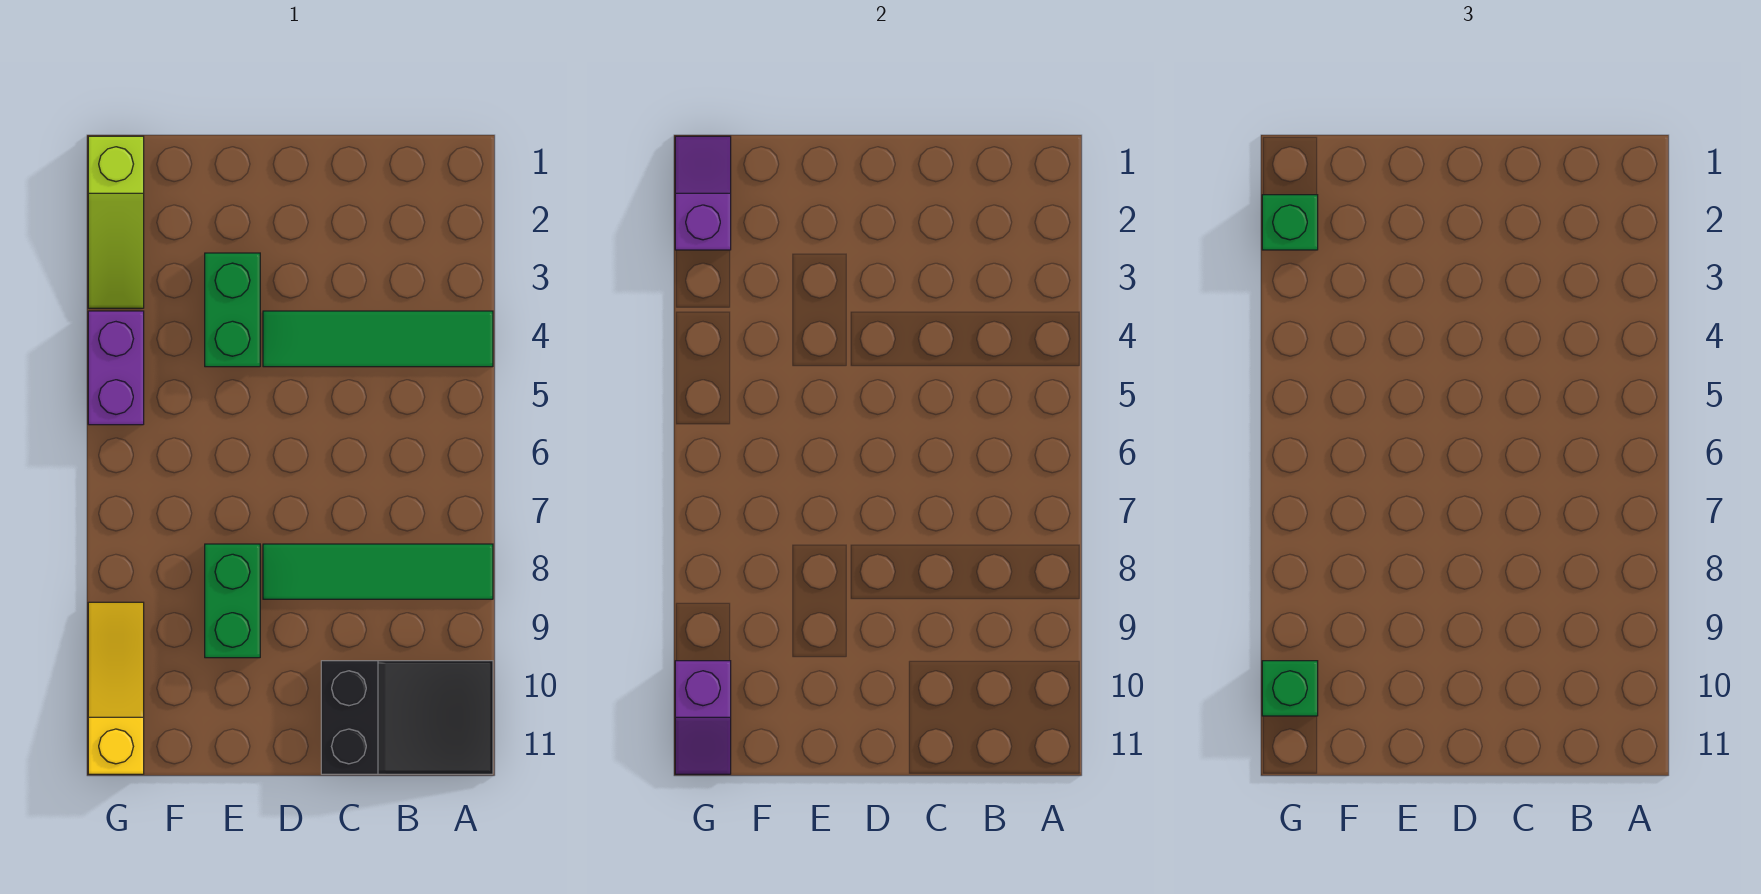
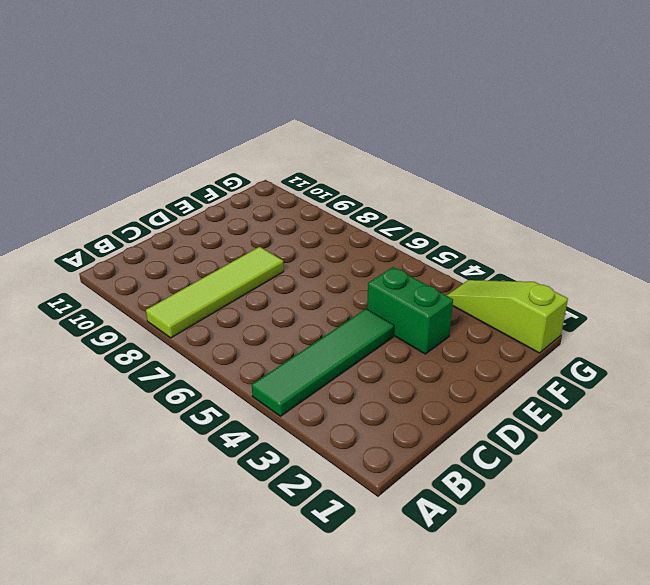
lime tile A8:D8 level 1 -> green tile A8:D8 level 1
none -> black slope A10:C11 level 1 top C
none -> green brick E8:E9 level 1
none -> purple brick G4:G5 level 1

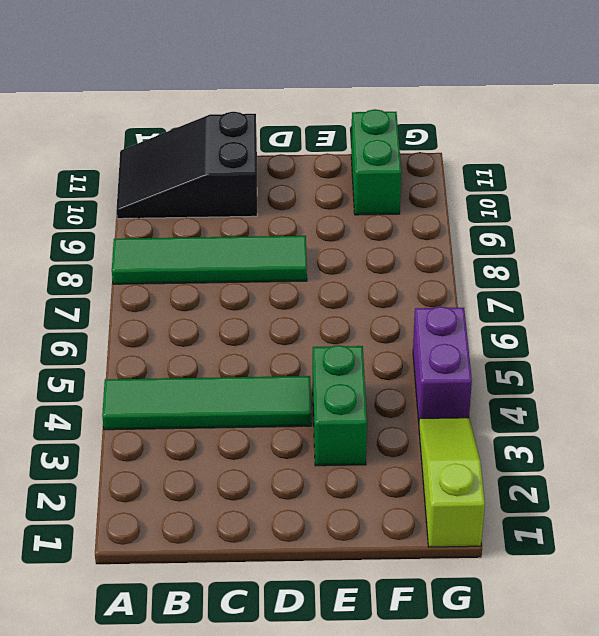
green brick F10:F11 level 1 -> green brick E8:E9 level 1
none -> yellow slope G9:G11 level 1 top 11
none -> purple slope G1:G2 level 2 top 2
none -> purple slope G10:G11 level 2 top 10

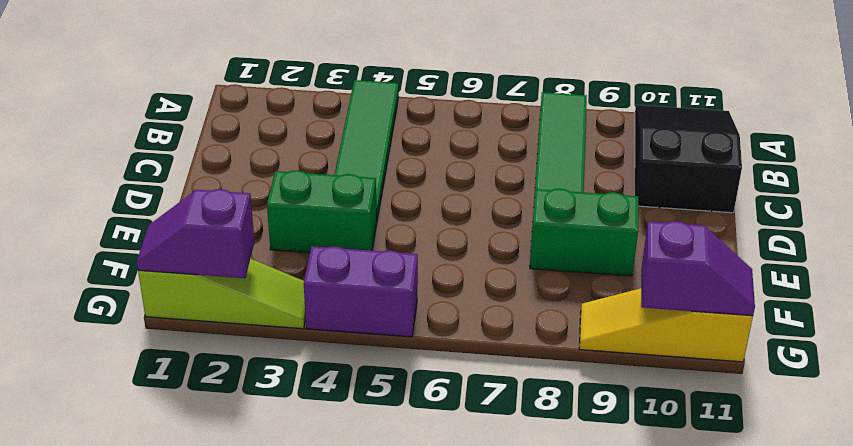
none -> green brick G2 level 3
none -> green brick G10 level 3

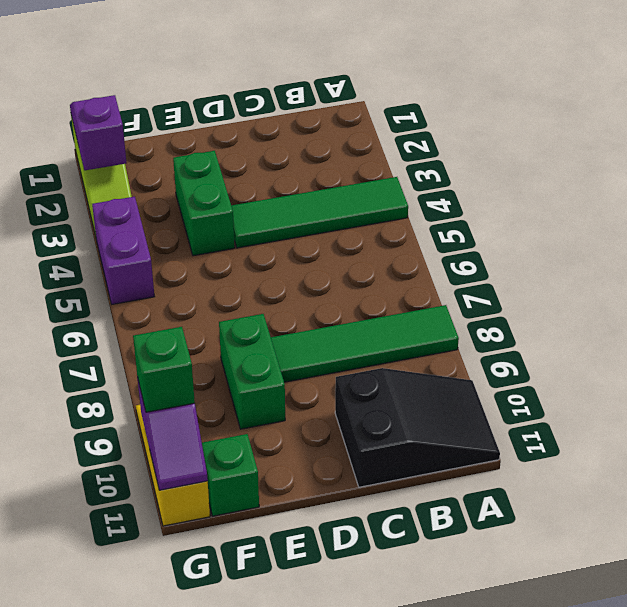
green brick F11 level 1 -> green brick G2 level 3

